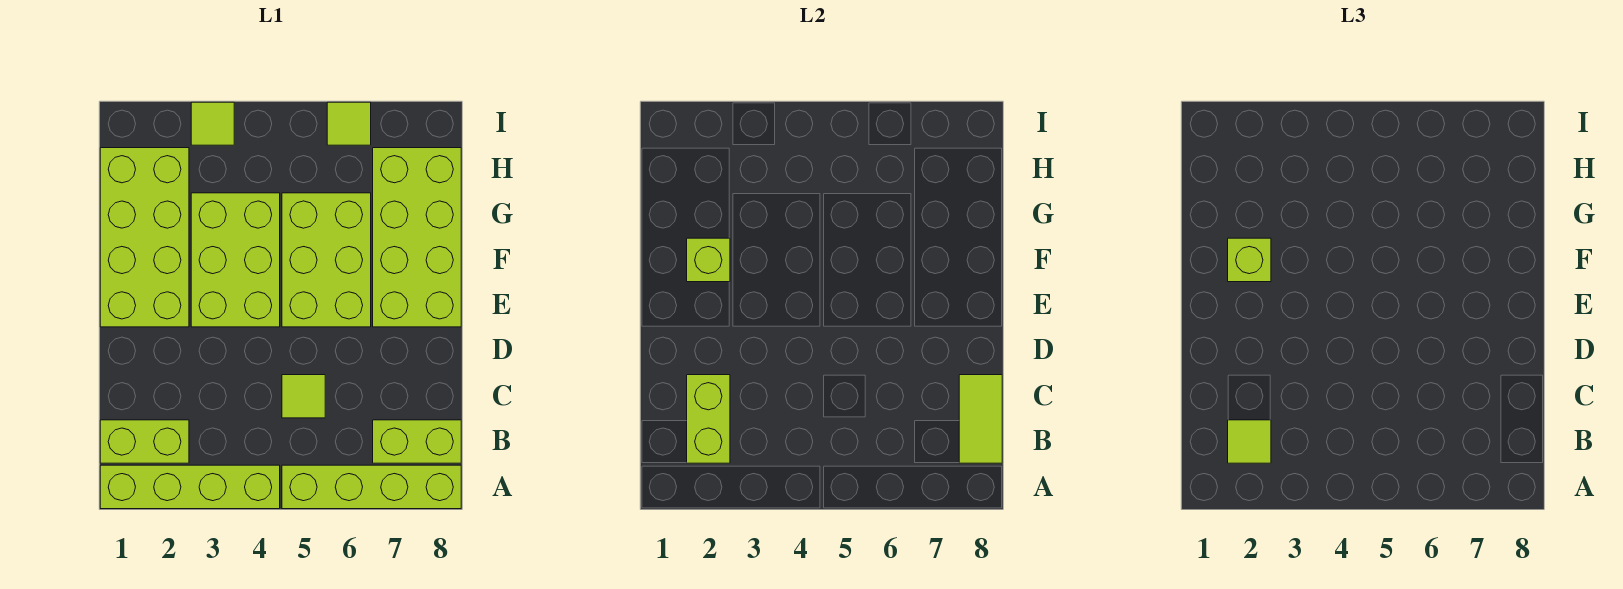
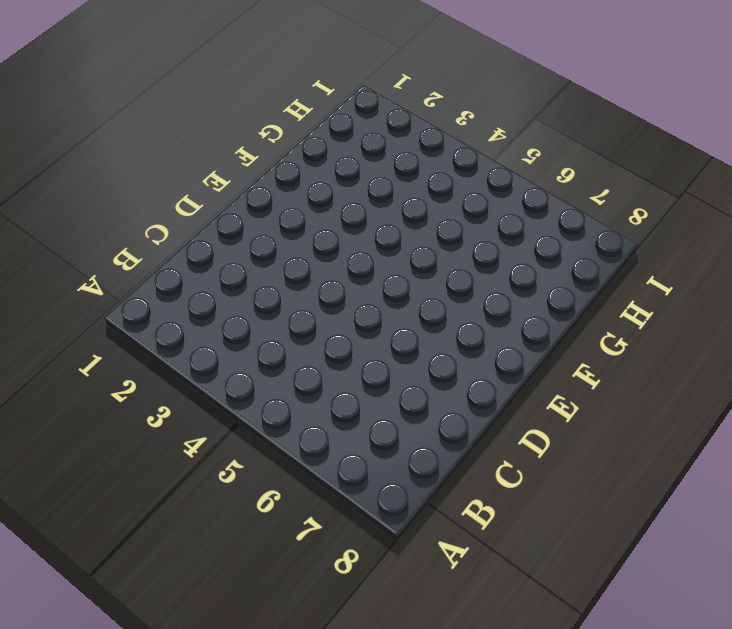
none -> lime brick A1:A4 level 1
none -> lime brick A5:A8 level 1
none -> lime brick B1:B2 level 1

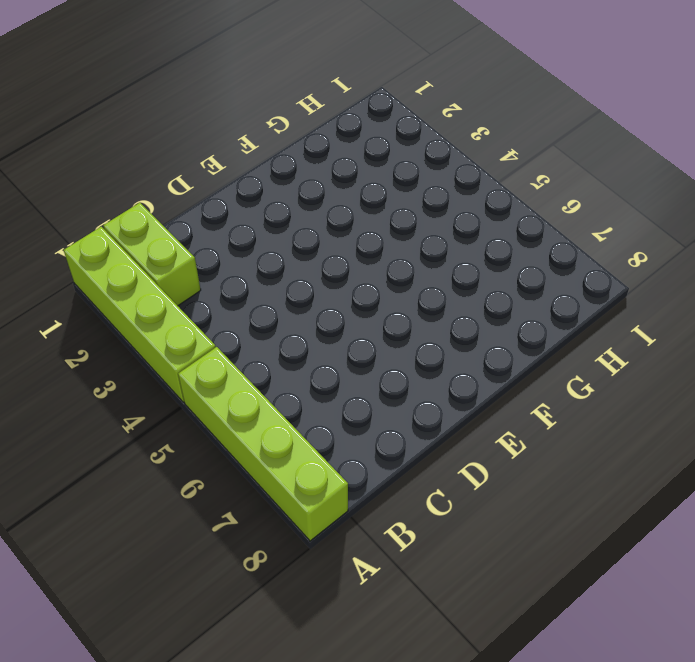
none -> lime brick B7:B8 level 1
none -> lime tile C5 level 1
none -> lime brick E1:H2 level 1

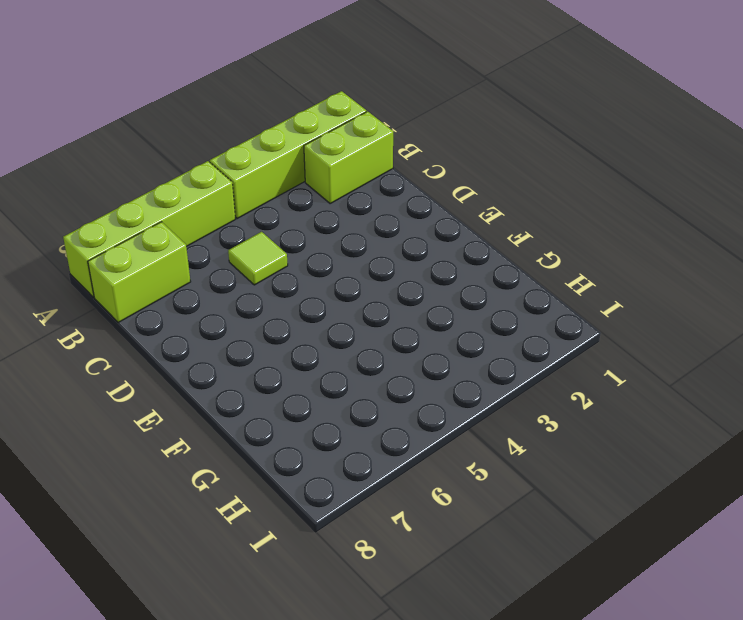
none -> lime brick E1:H2 level 1
none -> lime brick E3:G4 level 1
none -> lime brick E5:G6 level 1

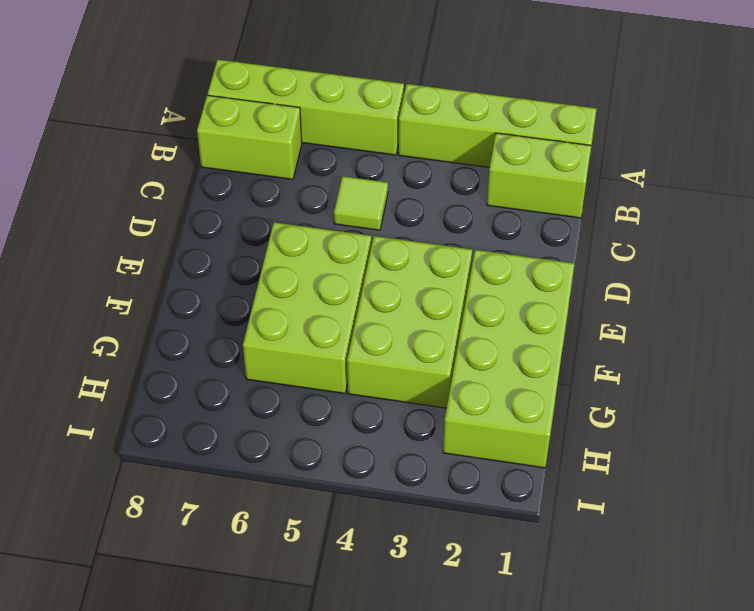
none -> lime brick E7:H8 level 1
none -> lime tile I3 level 1
none -> lime tile I6 level 1

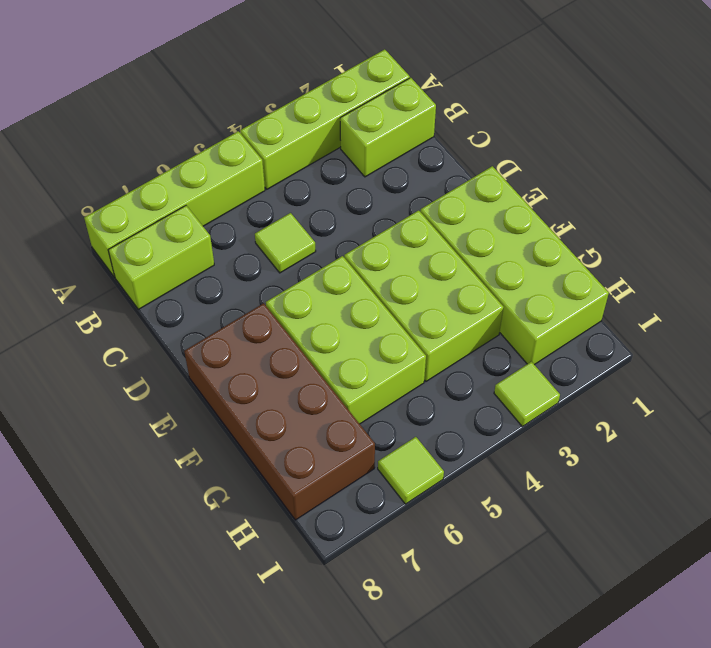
brown brick E7:H8 level 1 -> lime brick E7:H8 level 1
none -> lime brick B2:C2 level 2
none -> lime tile B8:C8 level 2
none -> lime brick F2 level 2

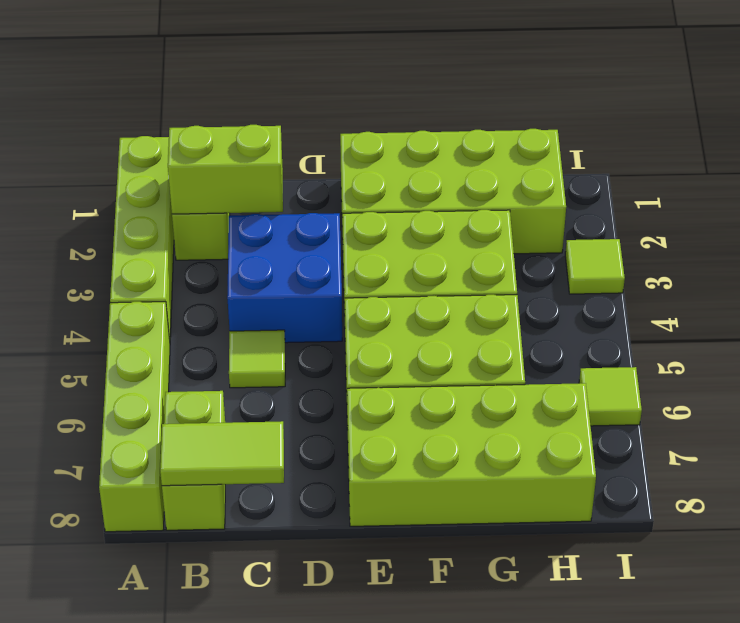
blue brick C3:D4 level 1 -> none
none -> lime brick F2 level 2
none -> lime tile B2 level 3
none -> lime brick F2 level 3

